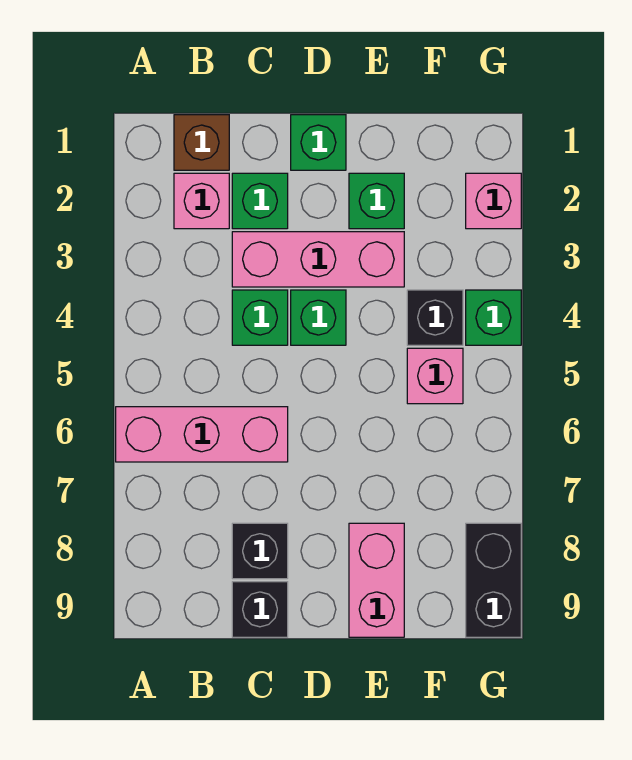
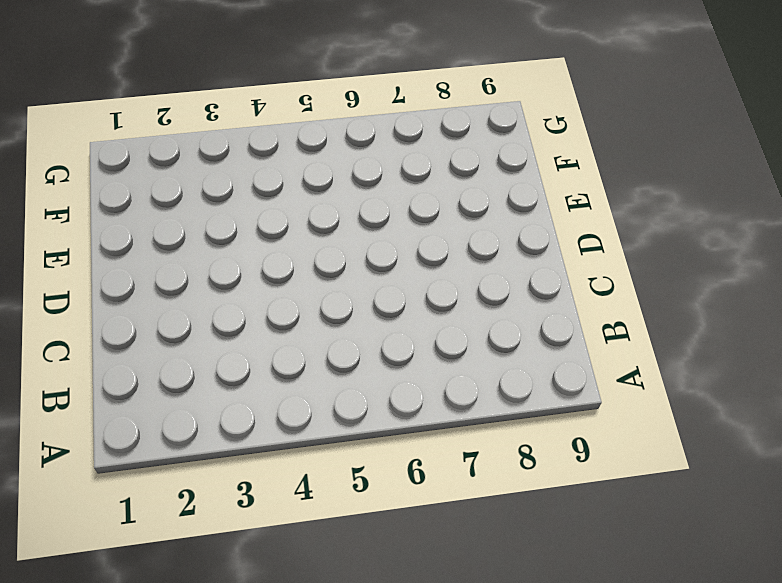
none -> pink brick A6:C6 level 1
none -> brown brick B1 level 1
none -> pink brick B2 level 1

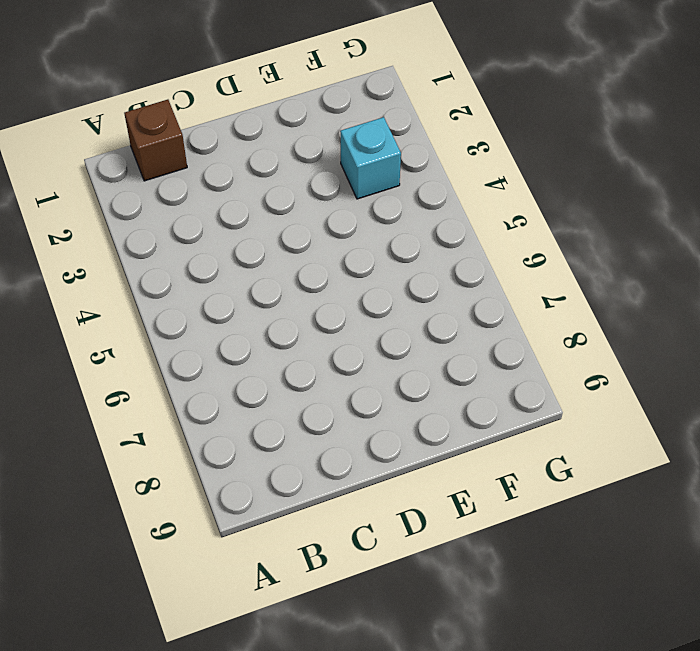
cyan brick F3 level 1 -> none
none -> pink brick A6:C6 level 1
none -> pink brick B2 level 1
none -> green brick C2 level 1

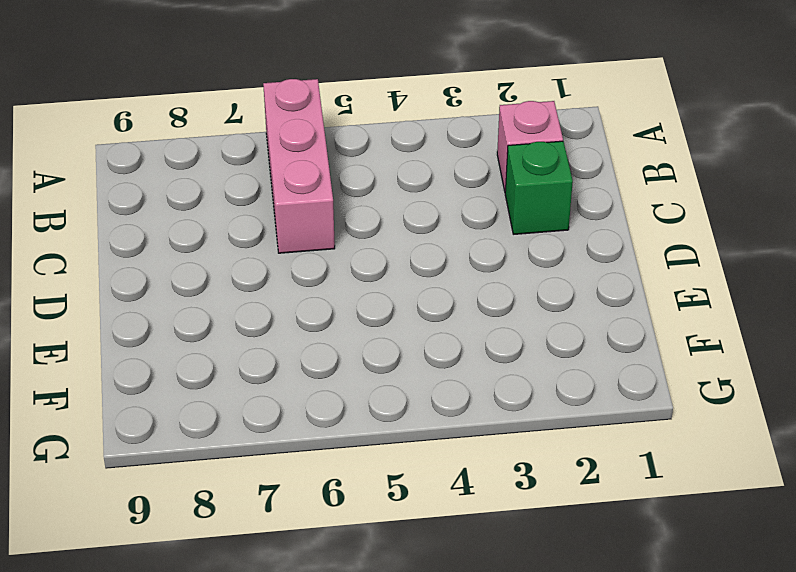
none -> brown brick B1 level 1
none -> pink brick C3:E3 level 1
none -> green brick C4 level 1

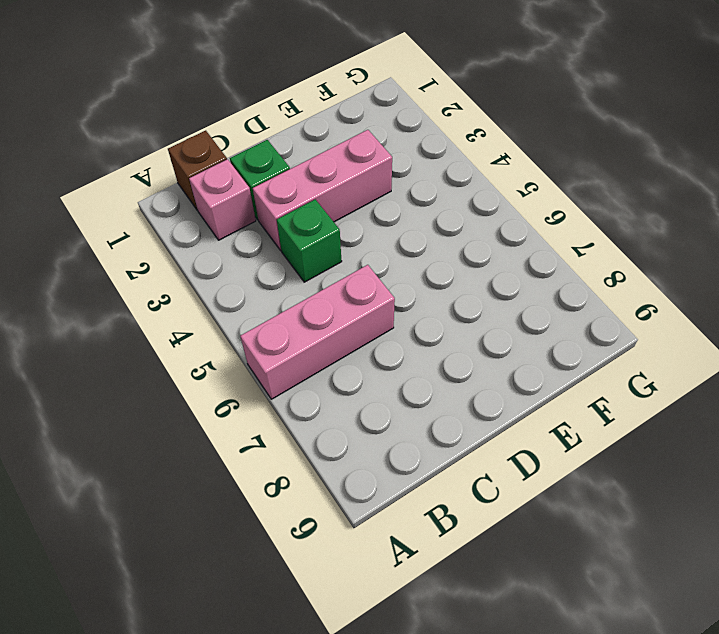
none -> black brick C8 level 1
none -> black brick C9 level 1
none -> green brick D1 level 1

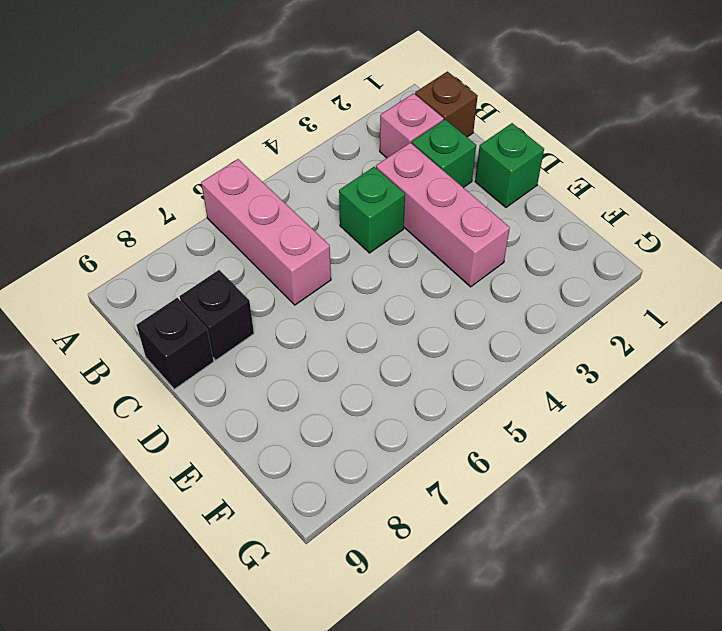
none -> green brick D4 level 1
none -> green brick E2 level 1
none -> pink brick E8:E9 level 1

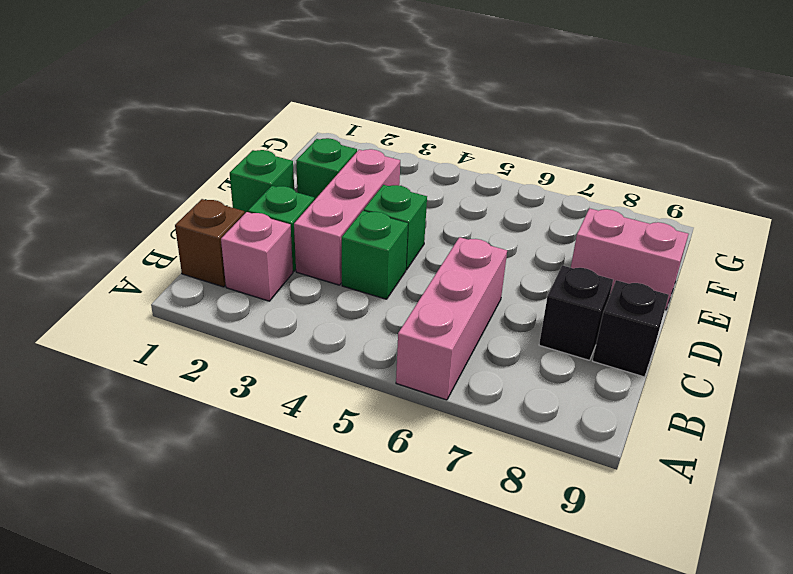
none -> black brick F4 level 1
none -> pink brick F5 level 1
none -> pink brick G2 level 1

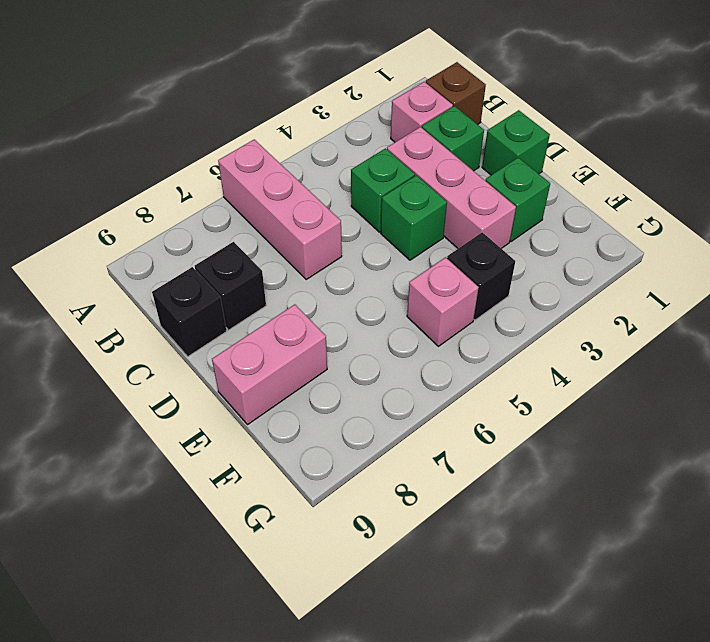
none -> pink brick G2 level 1
none -> green brick G4 level 1
none -> black brick G8:G9 level 1

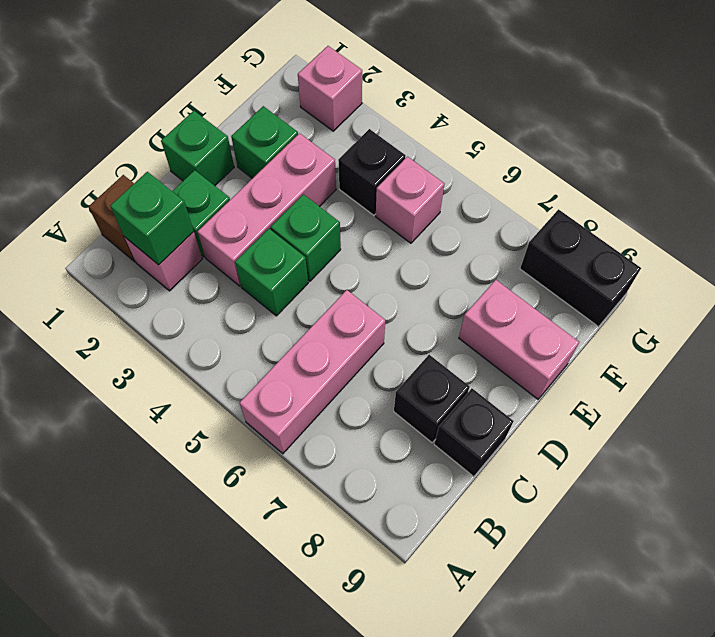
green brick B2 level 2 -> green brick G4 level 1

